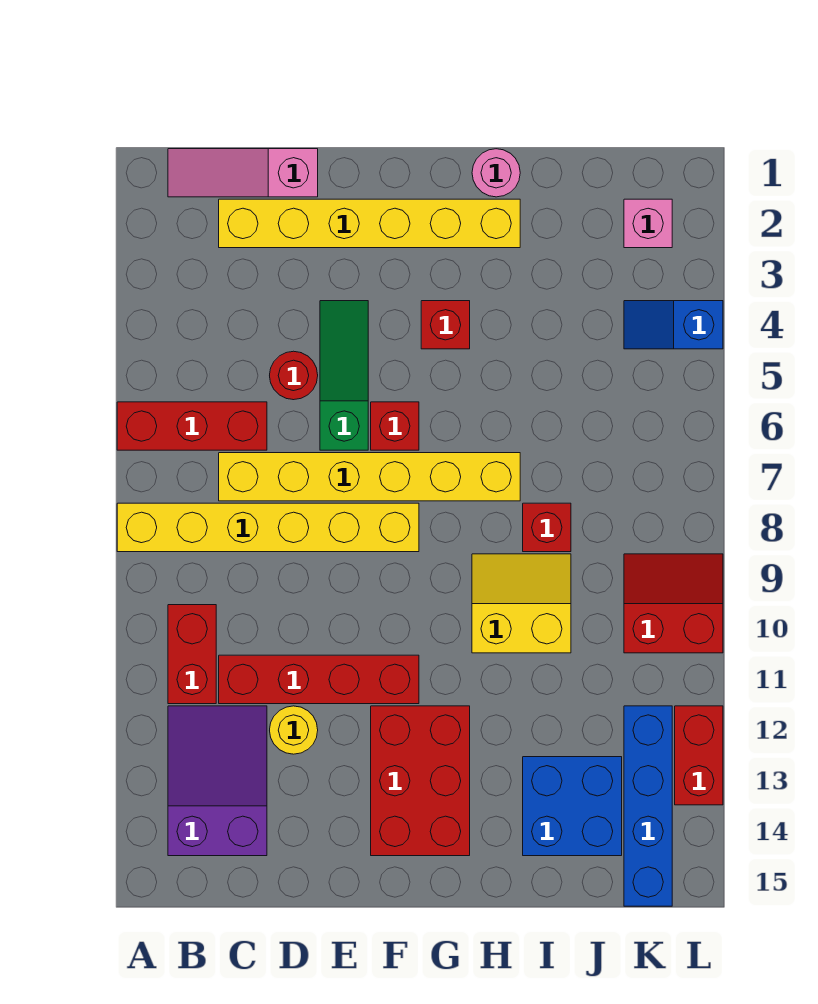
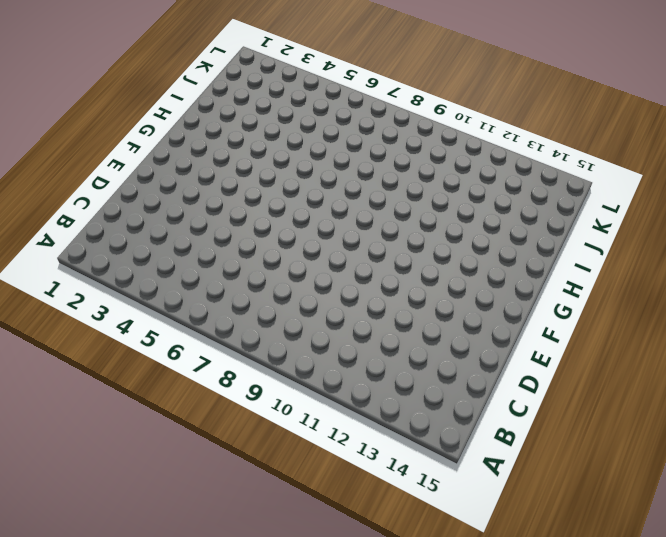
none -> red brick A6:C6 level 1
none -> yellow brick A8:F8 level 1
none -> pink slope B1:D1 level 1 top D

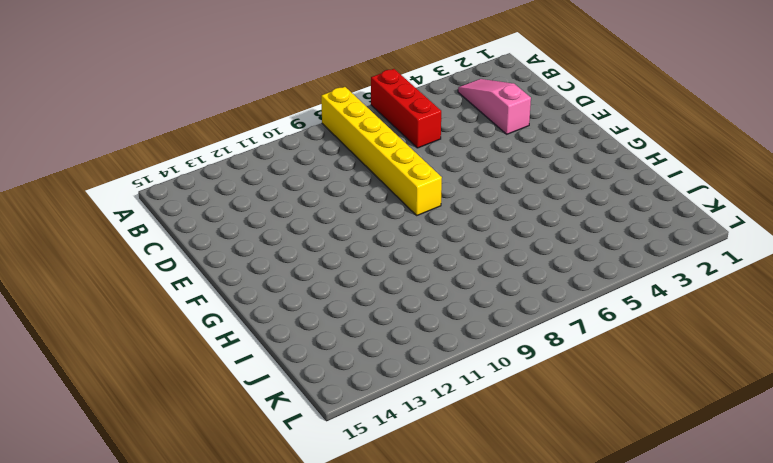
pink slope B3:D3 level 1 top D -> pink slope B1:D1 level 1 top D
none -> red brick B10:B11 level 1
none -> purple slope B12:C14 level 1 top 14
none -> yellow brick C2:H2 level 1

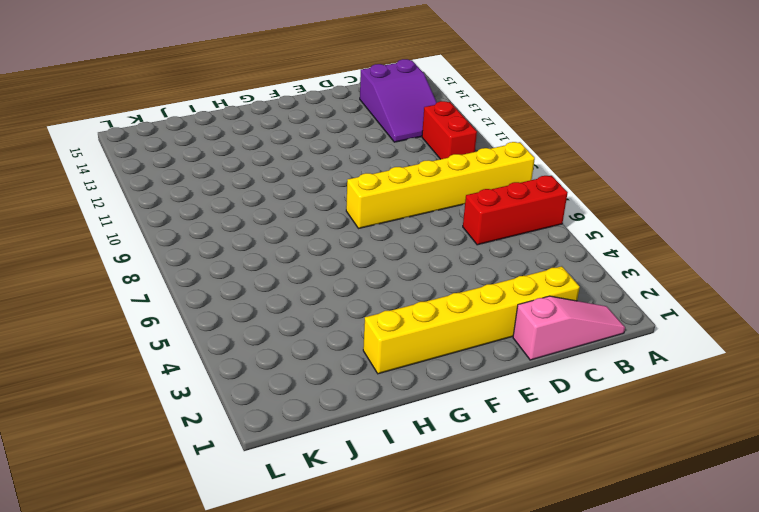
none -> yellow brick C7:H7 level 1
none -> red brick C11:F11 level 1
none -> red round brick D5 level 1

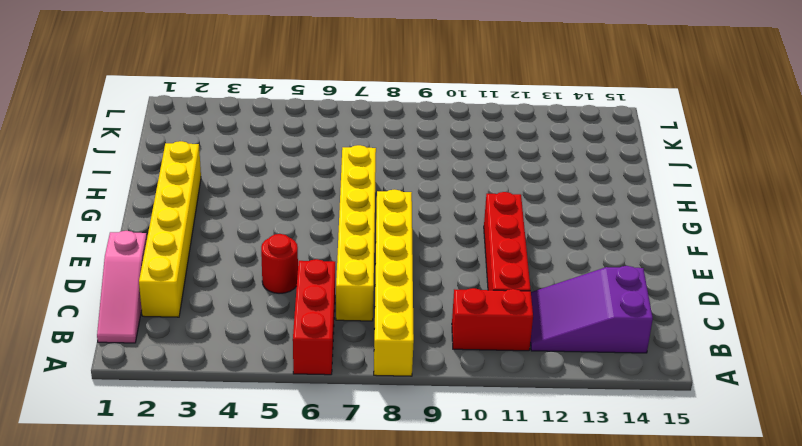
none -> yellow round brick D12 level 1
none -> green slope E4:E6 level 1 top 6
none -> red brick F6 level 1

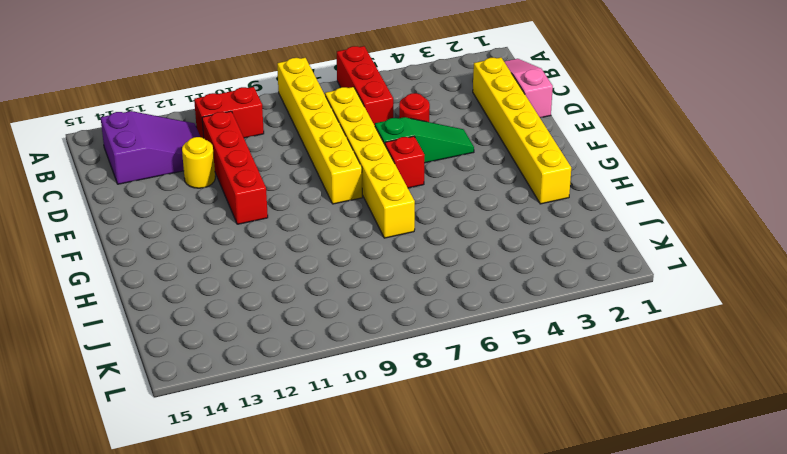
none -> red brick F12:G14 level 1
none -> red brick G4 level 1
none -> pink round brick H1 level 1

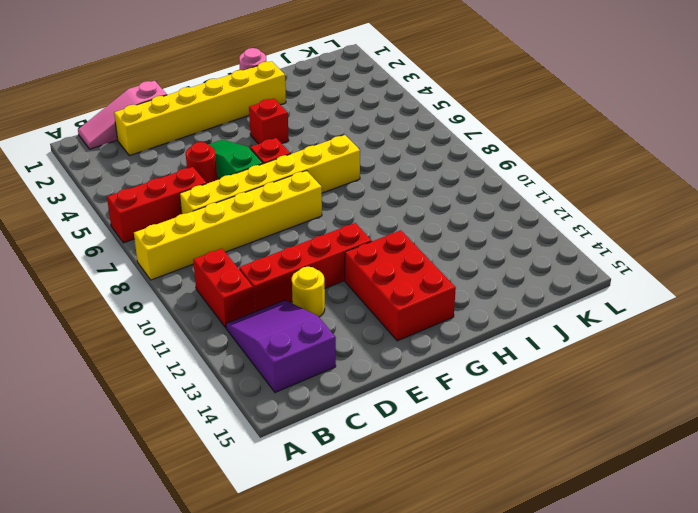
none -> yellow slope H9:I10 level 1 top 10
none -> red brick I8 level 1
none -> blue brick I13:J14 level 1

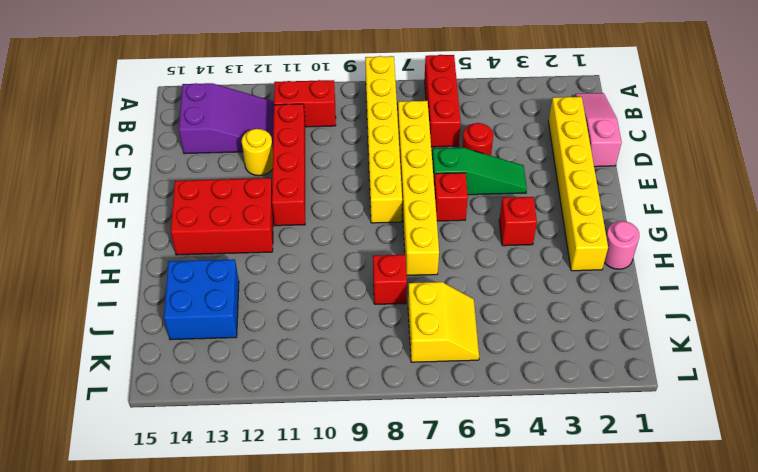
yellow slope J6:K7 level 1 top 7 -> yellow slope H9:I10 level 1 top 10
none -> pink brick K2 level 1
none -> blue slope K4:L4 level 1 top L
none -> red slope K9:L10 level 1 top 10

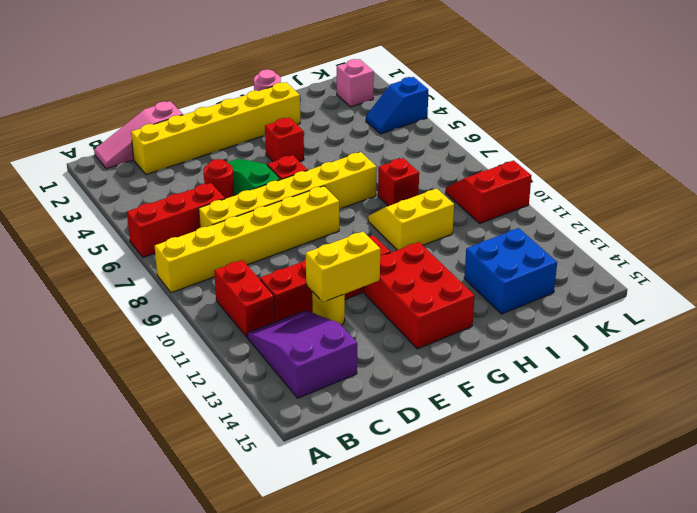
yellow brick D12:E12 level 2 -> none
none -> blue brick K12:K15 level 1
none -> red brick L12:L13 level 1

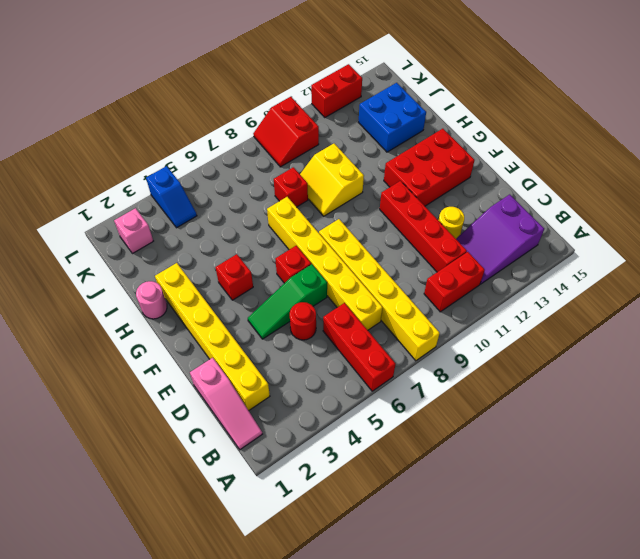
none -> blue brick K12:K15 level 1

